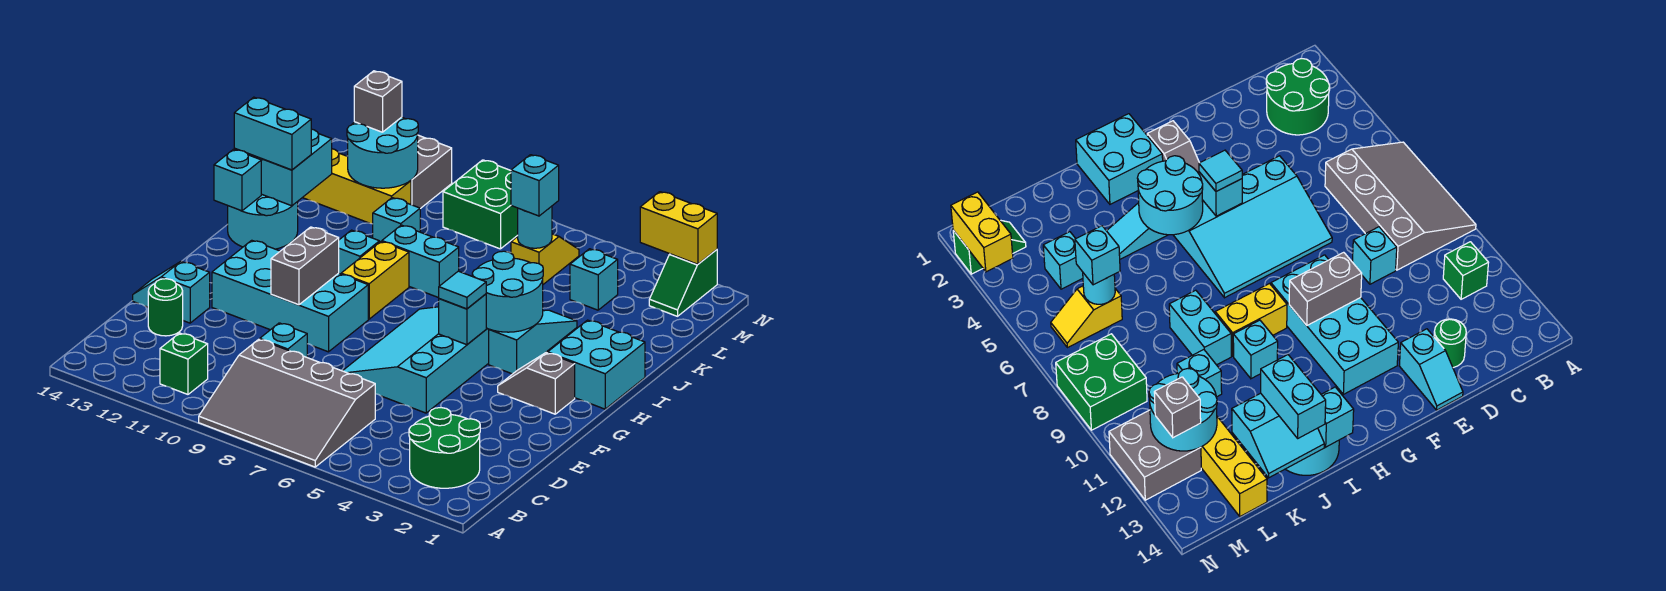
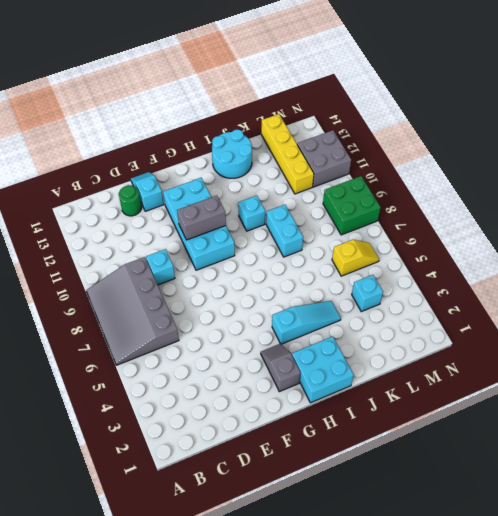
none -> green round brick B2:C3 level 1
none -> green brick B11 level 1
none -> cyan slope E5:H7 level 1 top 5
none -> yellow brick H9:I9 level 1

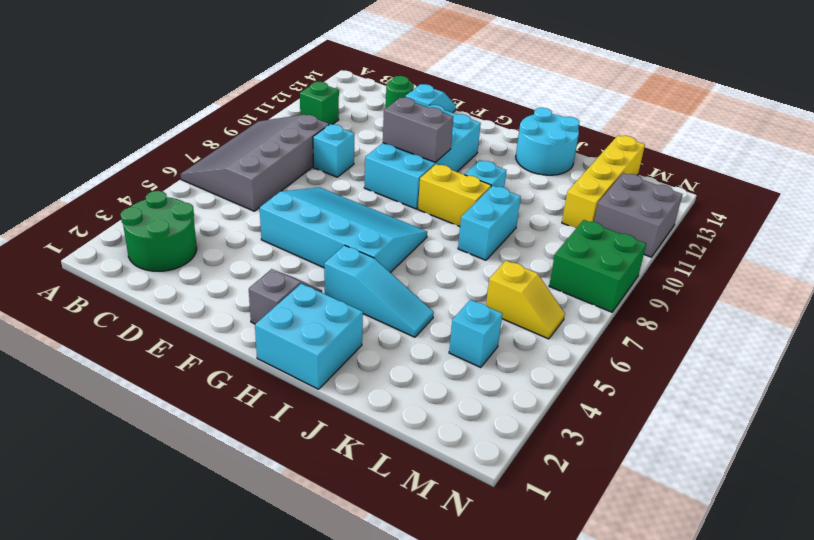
none -> cyan brick K10 level 1
none -> green slope M2:N2 level 1 top N
none -> cyan brick G5 level 2
none -> cyan round brick H4:I5 level 2

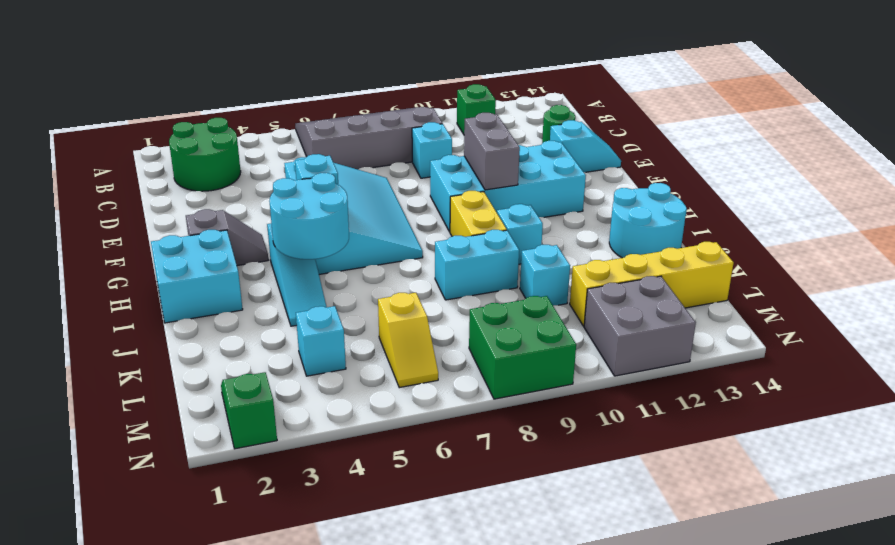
none -> cyan brick I14 level 2
none -> cyan slope J13:K14 level 2 top 13
none -> cyan round brick L6 level 2
none -> cyan round brick L11:M12 level 2

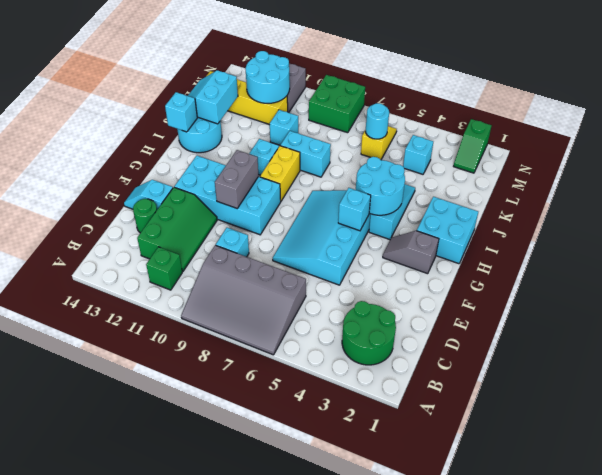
green slope C11:E12 level 1 top 12 -> none
none -> yellow brick N2:N3 level 2
none -> cyan tile G5 level 3
none -> cyan brick J13:J14 level 3
none -> cyan brick L6 level 3

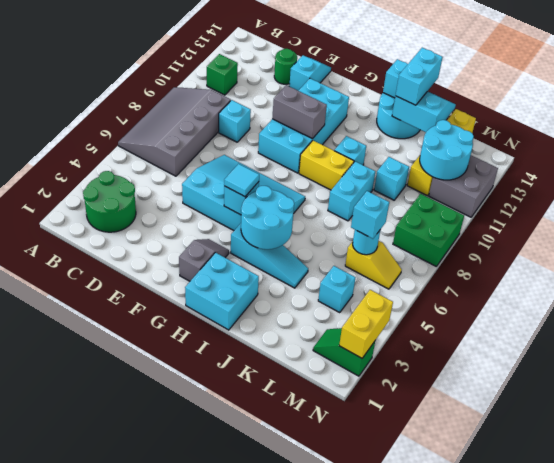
none -> grey brick M12 level 3

